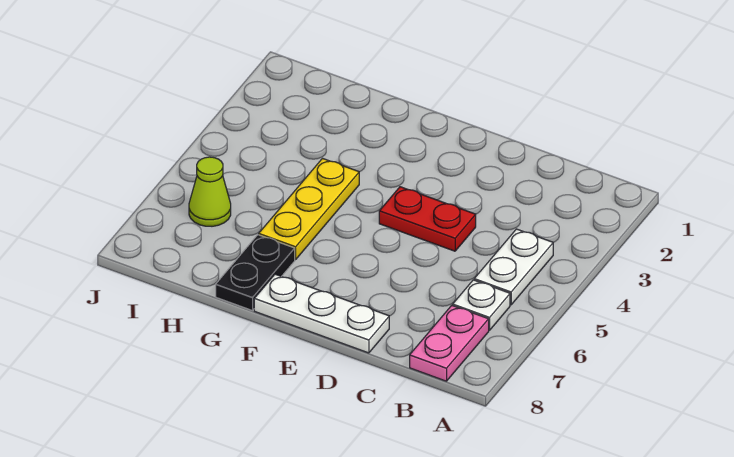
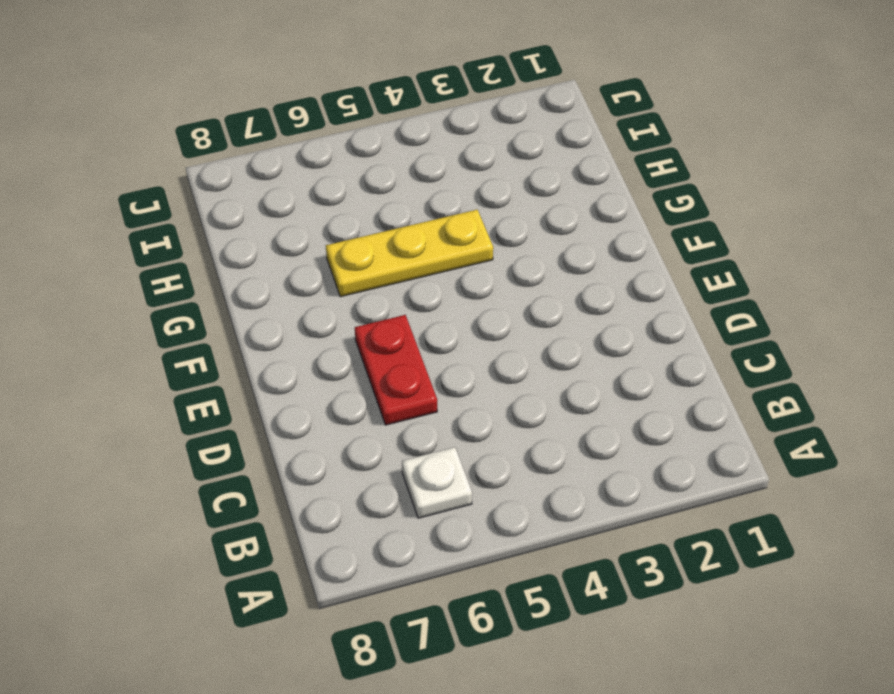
red plate D6:E6 level 1 -> red plate D4:E4 level 1
none -> white plate B4:B5 level 1
none -> pink plate B7:B8 level 1

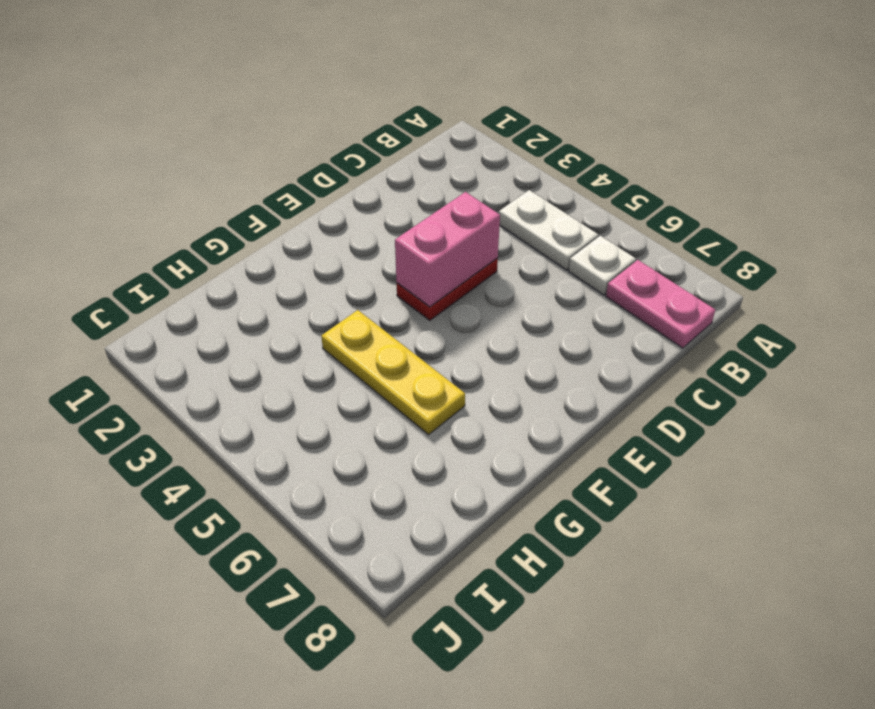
pink brick D4:E4 level 2 -> none
none -> white plate D8:F8 level 1
none -> black plate G7:G8 level 1

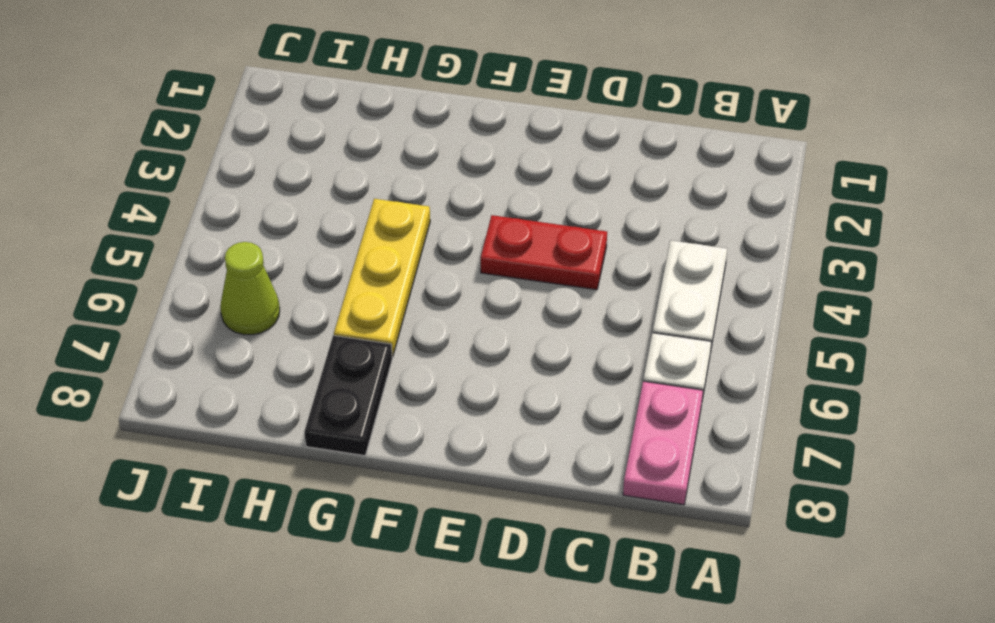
none -> white plate D8:F8 level 1

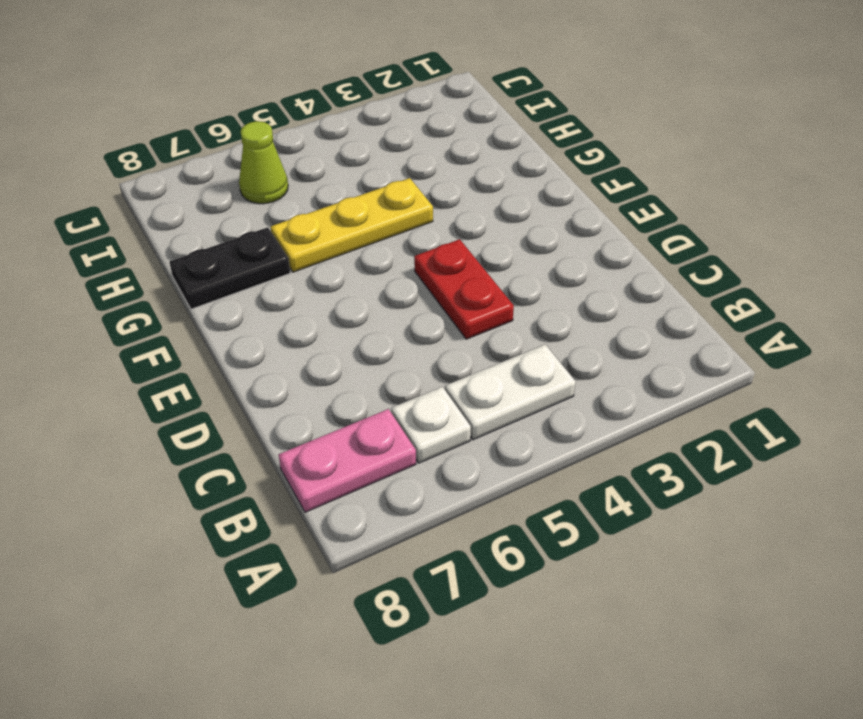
none -> white plate D8:F8 level 1

